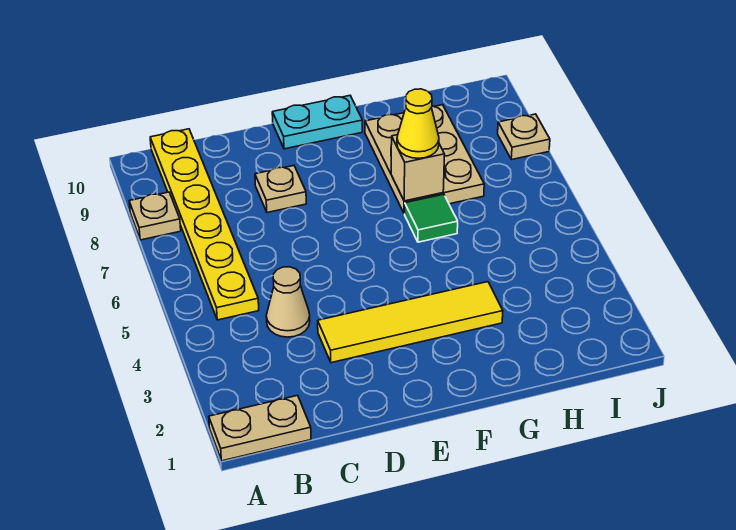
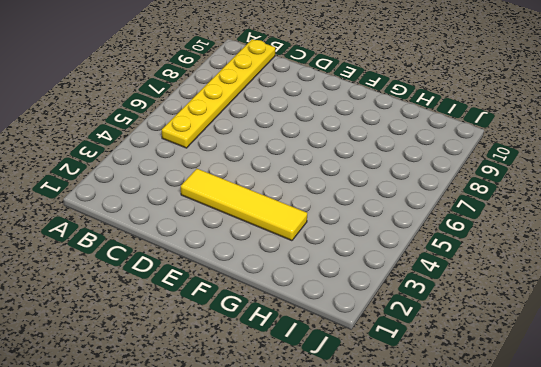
none -> tan plate A1:B1 level 1
none -> tan plate A8 level 1
none -> tan cone C4 level 1

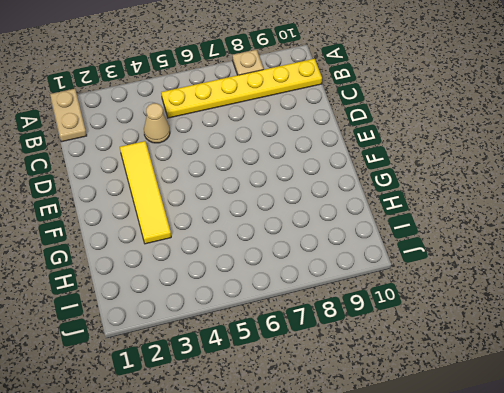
none -> tan plate D8 level 1
none -> cyan plate E10:F10 level 1
none -> green tile G6 level 1

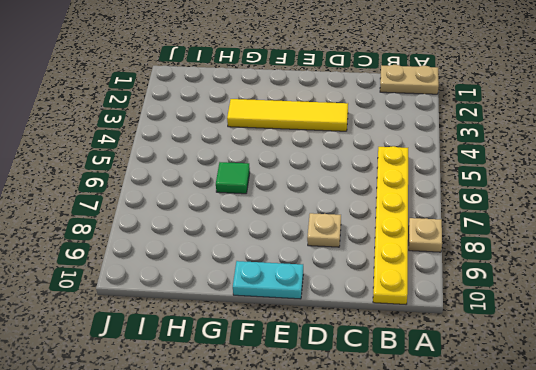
none -> tan cone C4 level 1
none -> tan plate G7:H9 level 1
none -> tan plate J8 level 1

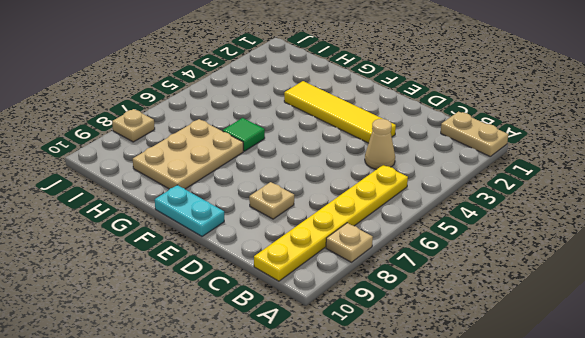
none -> tan brick G7 level 2
none -> yellow cone G7 level 3

